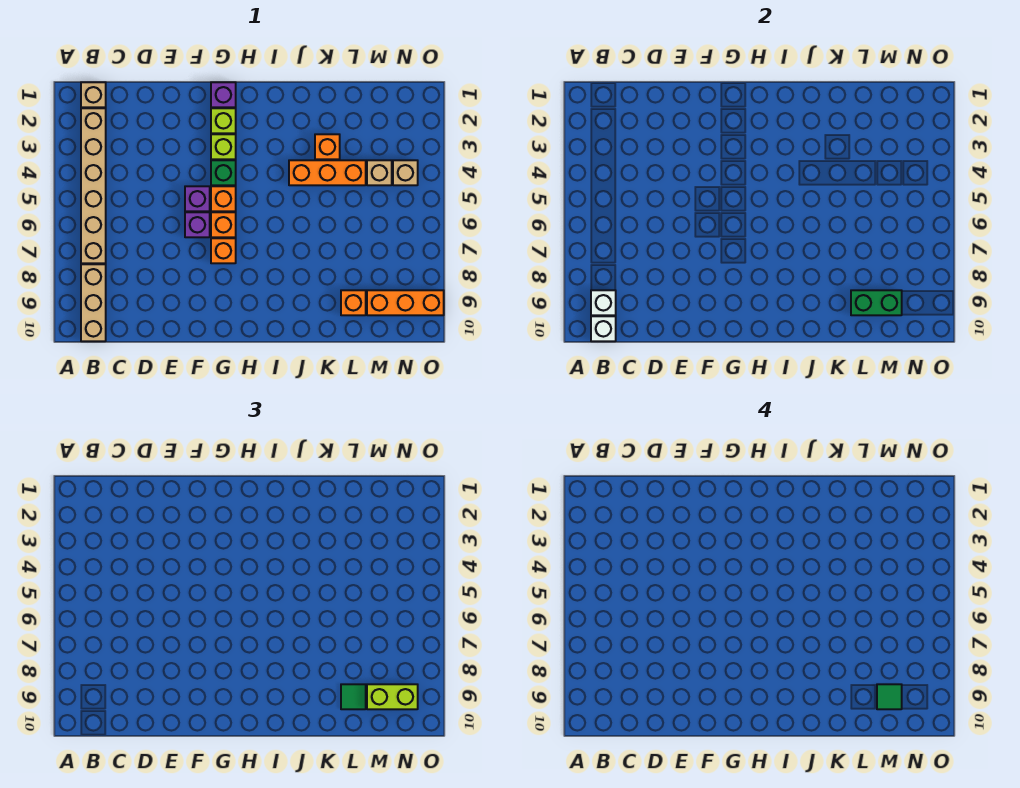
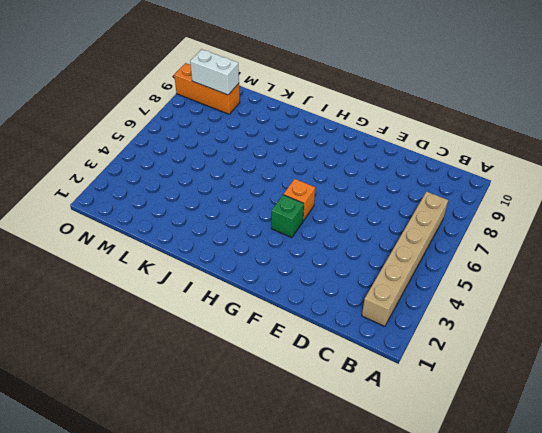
white brick M9:N9 level 2 -> green brick L9:M9 level 2
none -> tan brick B1 level 1
none -> tan brick B8:B10 level 1
none -> purple brick F5 level 1

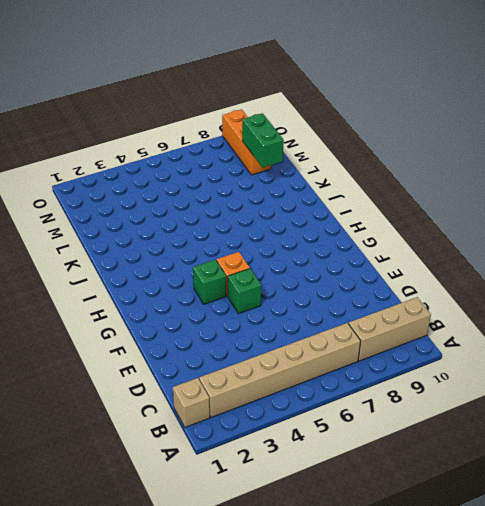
green brick F5 level 1 -> purple brick F5 level 1
none -> purple brick F6 level 1
none -> purple brick G1 level 1
none -> lime brick G2 level 1

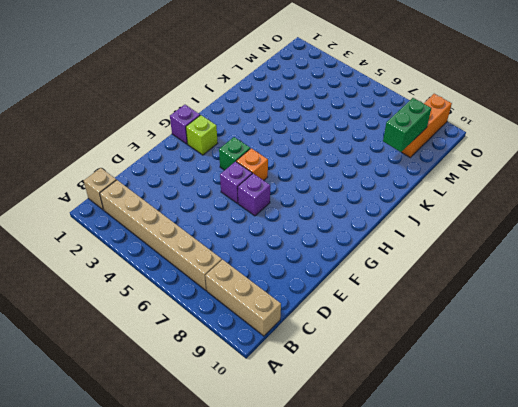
none -> lime brick G3 level 1
none -> orange brick G6 level 1
none -> orange brick G7 level 1

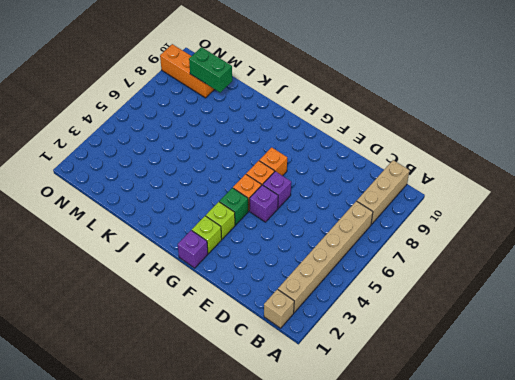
none -> orange brick J4:L4 level 1
none -> orange brick K3 level 1
none -> orange brick L9 level 1

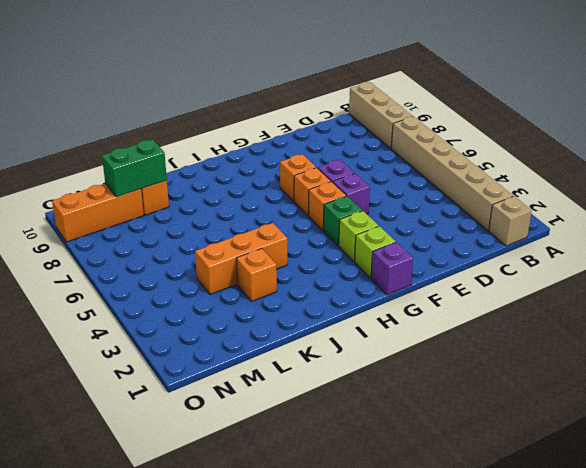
none -> tan brick M4 level 1
none -> tan brick N4 level 1
none -> white brick B9 level 2

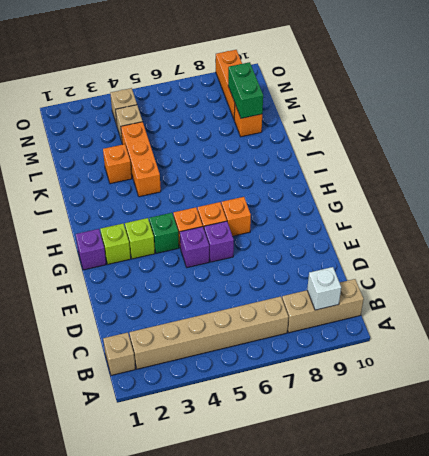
none -> white brick B10 level 2
none -> green tile L9 level 3
none -> lime brick M9:N9 level 3

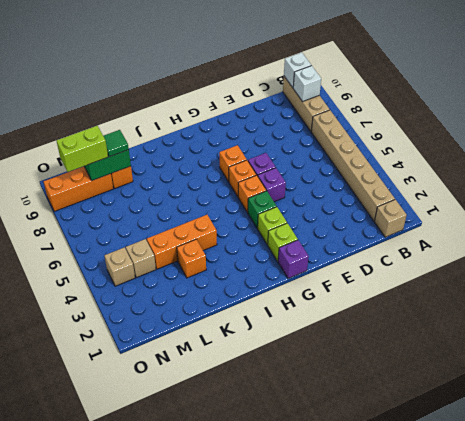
none -> green tile M9 level 4

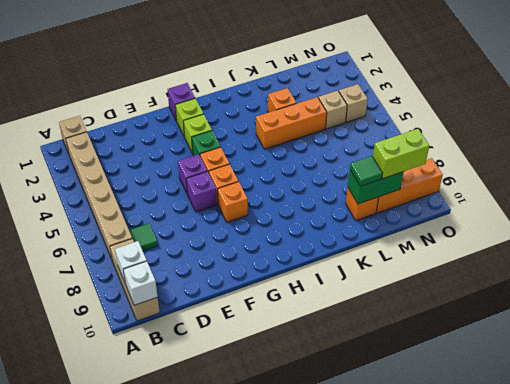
green tile C7 level 1 -> green tile M9 level 4

